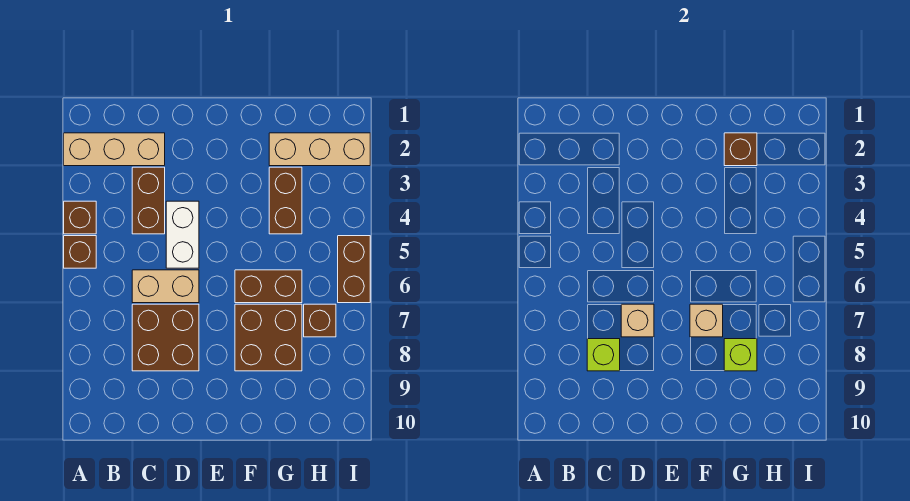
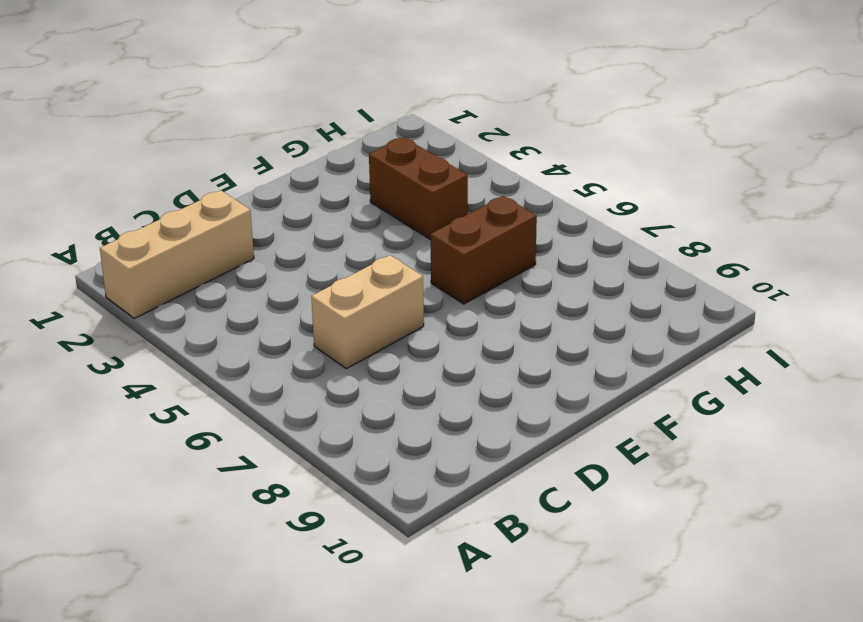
none -> brown brick A4 level 1
none -> brown brick A5 level 1
none -> brown brick C3:C4 level 1

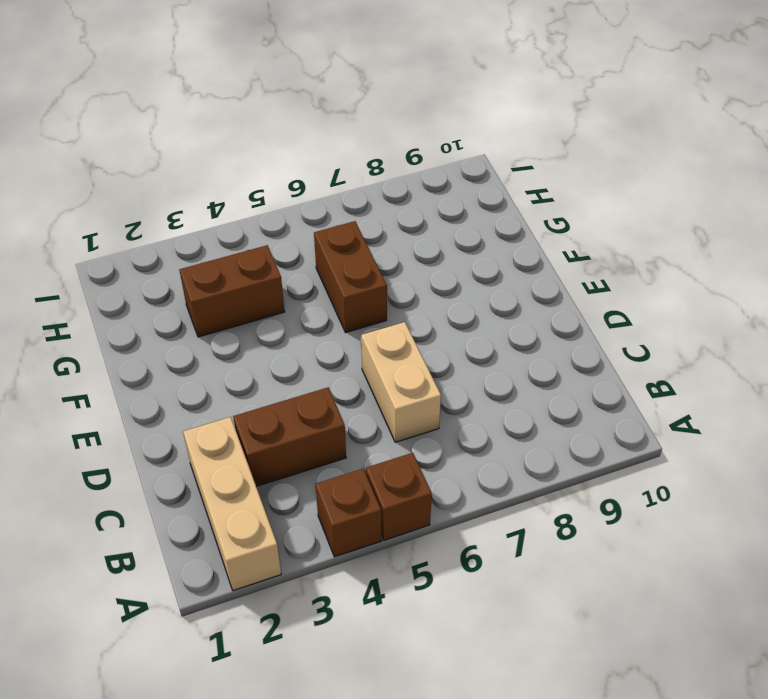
none -> brown brick C7:D8 level 1
none -> white brick D4:D5 level 1
none -> brown brick F7:G8 level 1

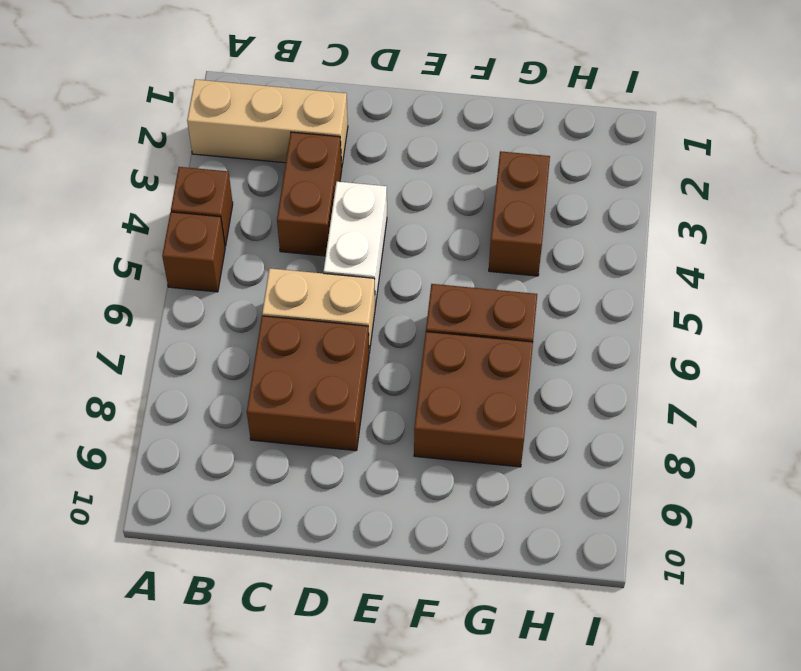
none -> tan brick G2:I2 level 1
none -> brown brick H7 level 1
none -> brown brick I5:I6 level 1

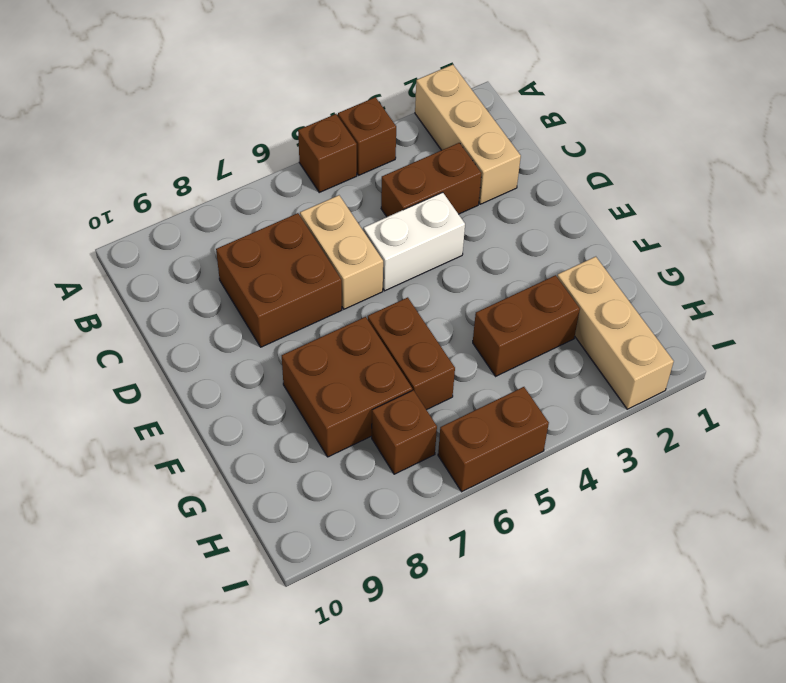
none -> lime brick C8 level 2
none -> tan brick D7 level 2
none -> tan brick F7 level 2

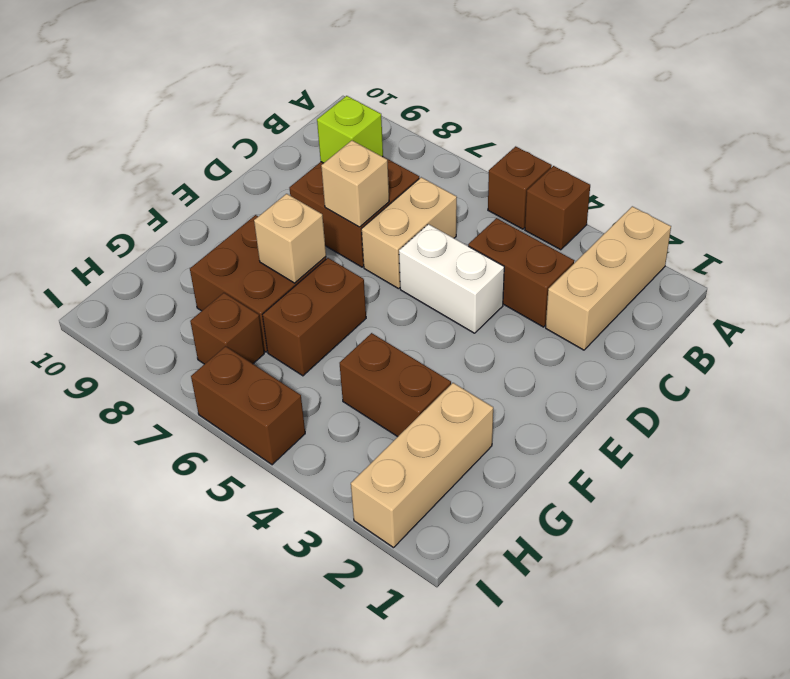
none -> brown brick G2 level 2
none -> lime brick G8 level 2

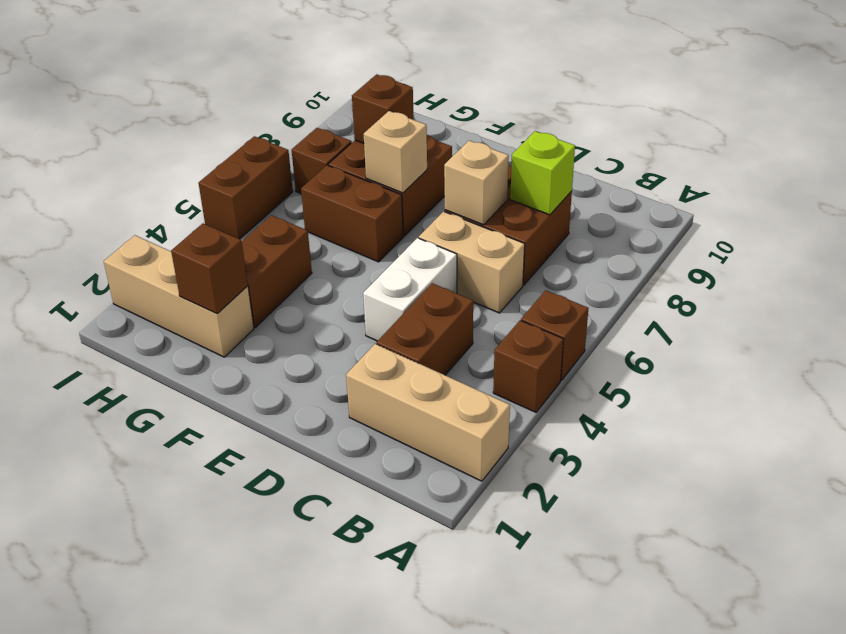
brown brick G8 level 2 -> lime brick G8 level 2

